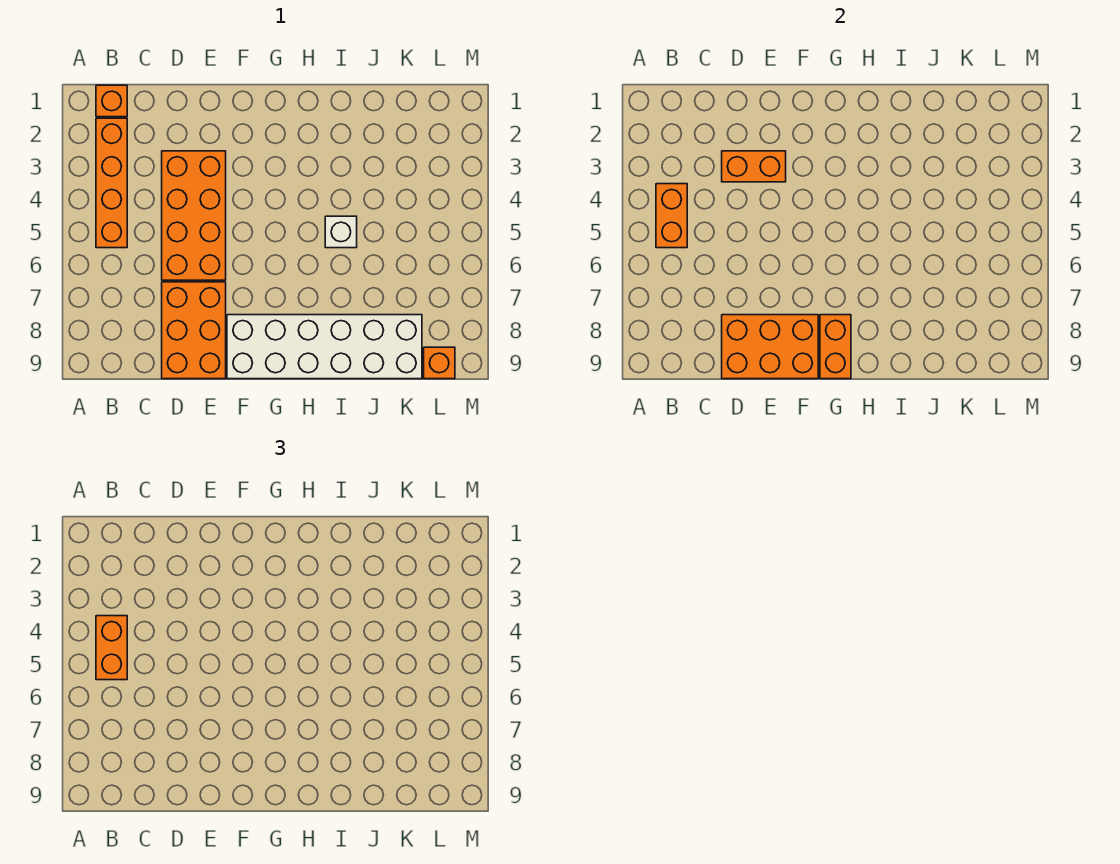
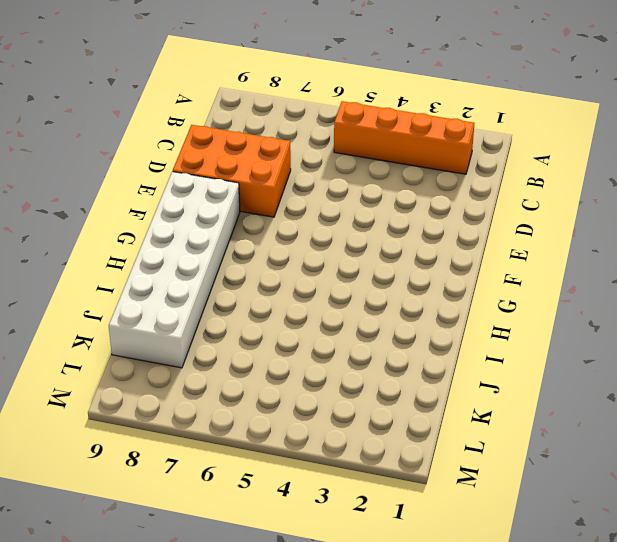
none -> orange brick B1 level 1
none -> orange brick D3:E6 level 1
none -> white brick I5 level 1

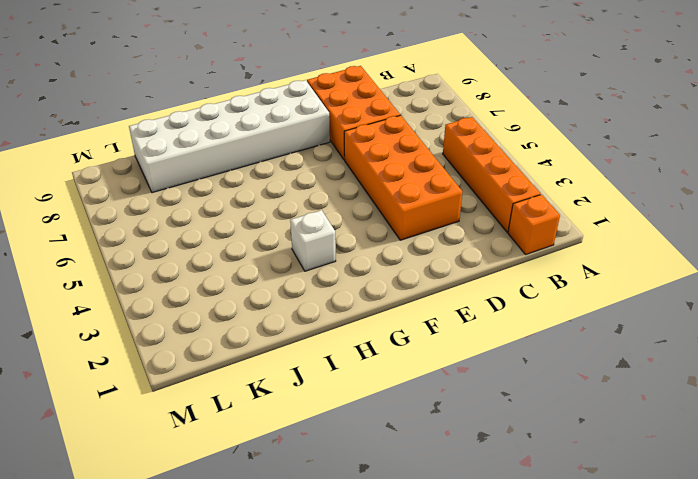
white brick H3 level 1 -> white brick I5 level 1
none -> orange brick L9 level 1
none -> orange brick B4:B5 level 2
none -> orange brick D3:E3 level 2

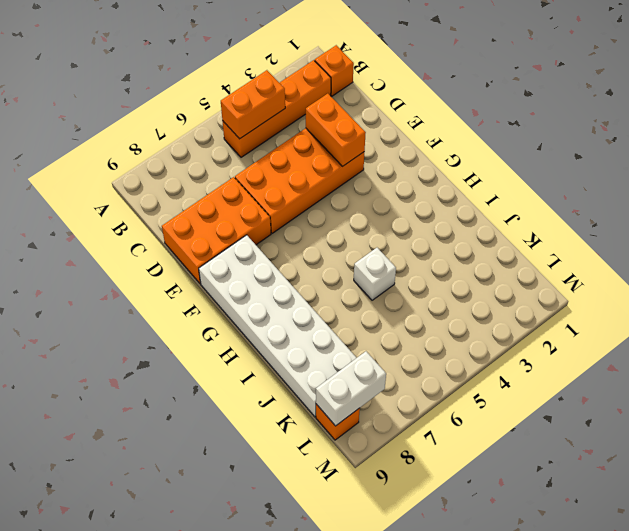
white brick L8:L9 level 2 -> none
none -> orange brick D8:F9 level 2
none -> orange brick G8:G9 level 2
none -> orange brick B4:B5 level 3

